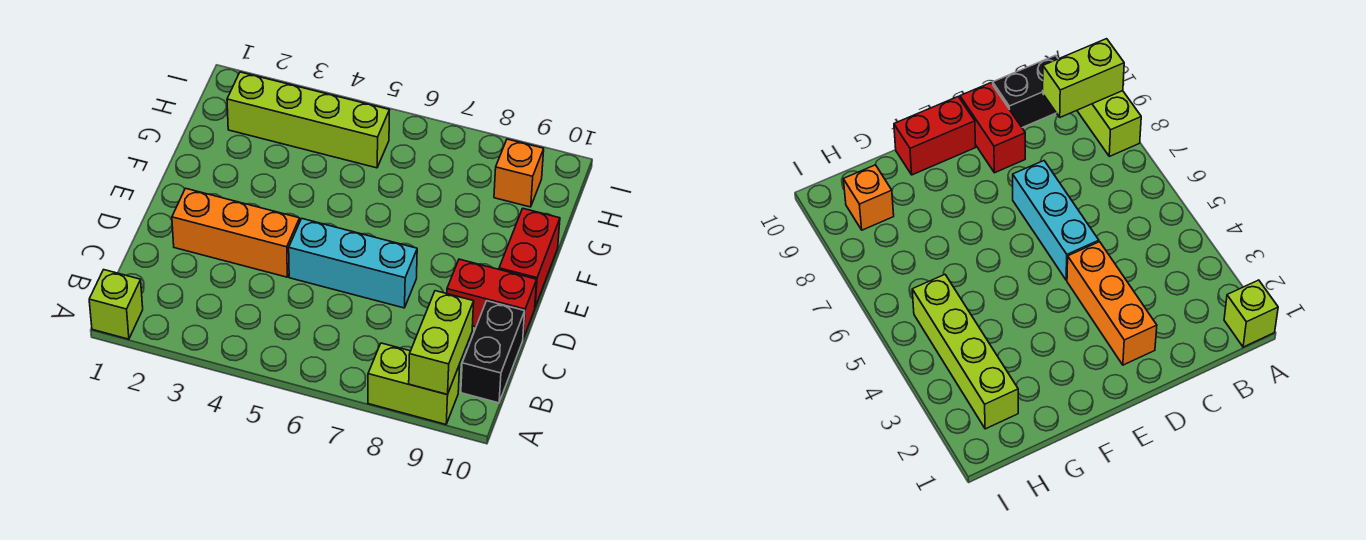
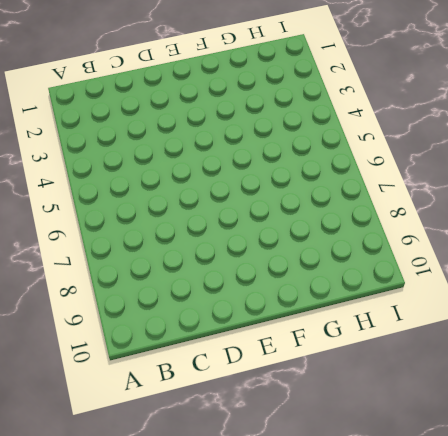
none -> lime brick A1 level 1
none -> lime brick A8:A9 level 1

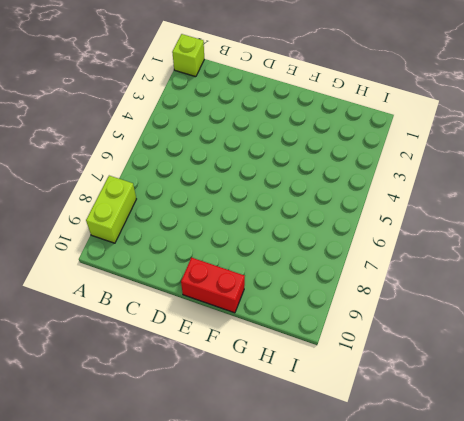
none -> black brick B10:C10 level 1
none -> orange brick D2:D4 level 1

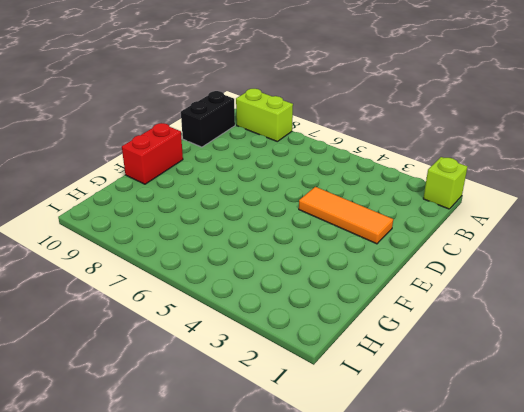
orange tile D2:D4 level 1 -> orange brick D2:D4 level 1
none -> cyan brick D5:D7 level 1
none -> red brick D9:D10 level 1

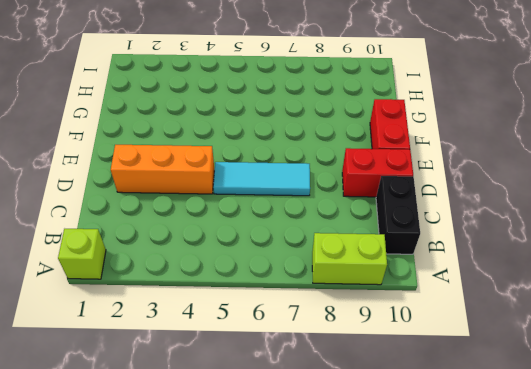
cyan tile D5:D7 level 1 -> cyan brick D5:D7 level 1
none -> lime brick H2:H5 level 1
none -> orange brick H9 level 1

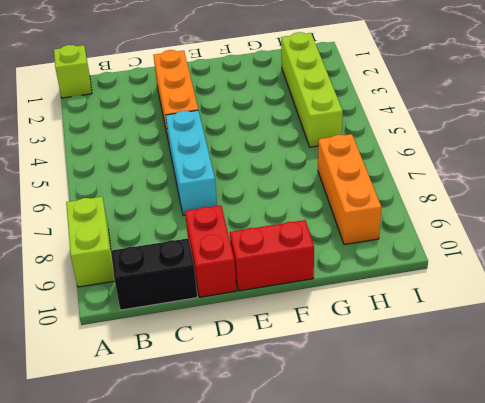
orange brick H7:H9 level 1 -> orange brick H9 level 1
none -> lime brick A9:B9 level 2

